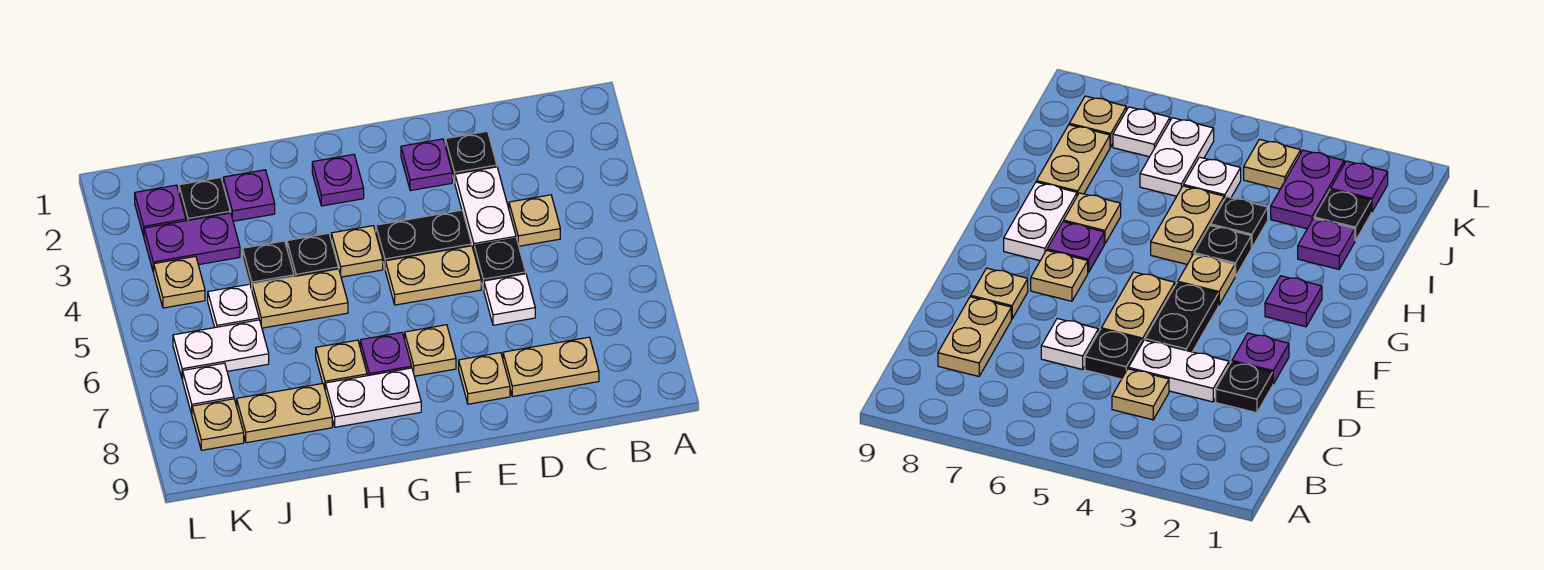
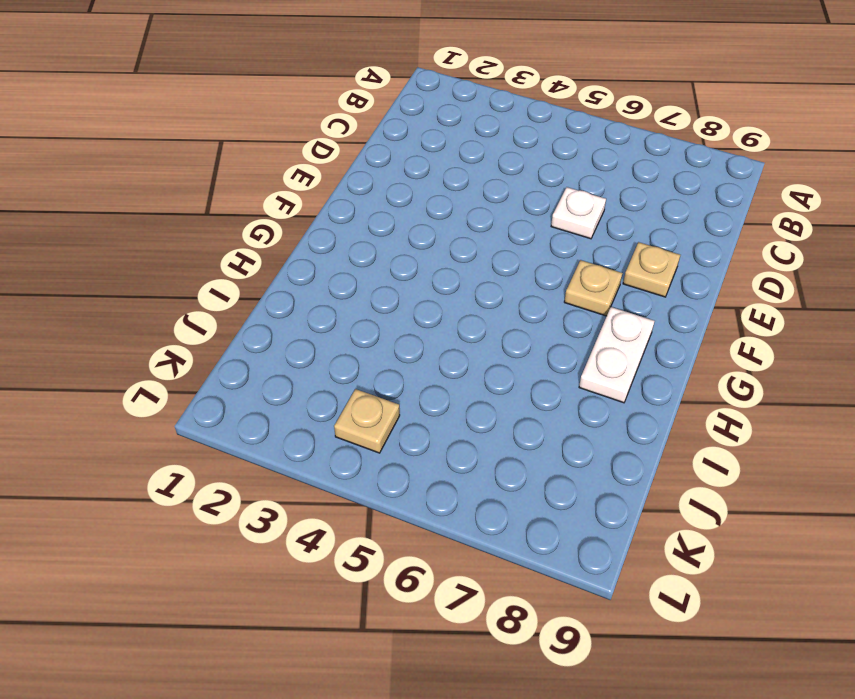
none -> tan plate C4 level 1
none -> tan plate C8:D8 level 1
none -> black plate D2 level 1

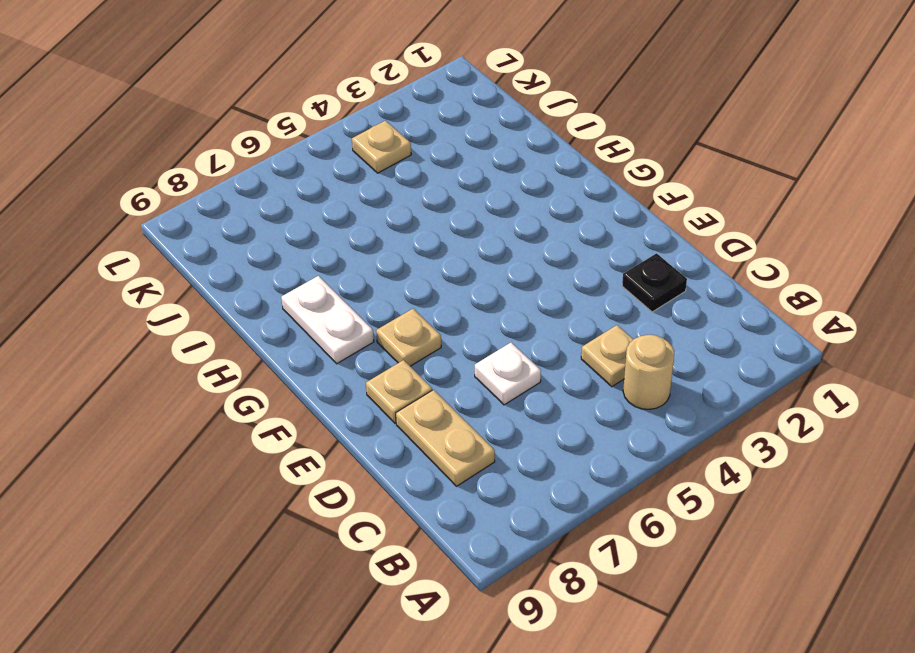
tan round brick B4 level 1 -> none
none -> white plate D3:D4 level 1
none -> black plate D5 level 1
none -> purple plate E2 level 1

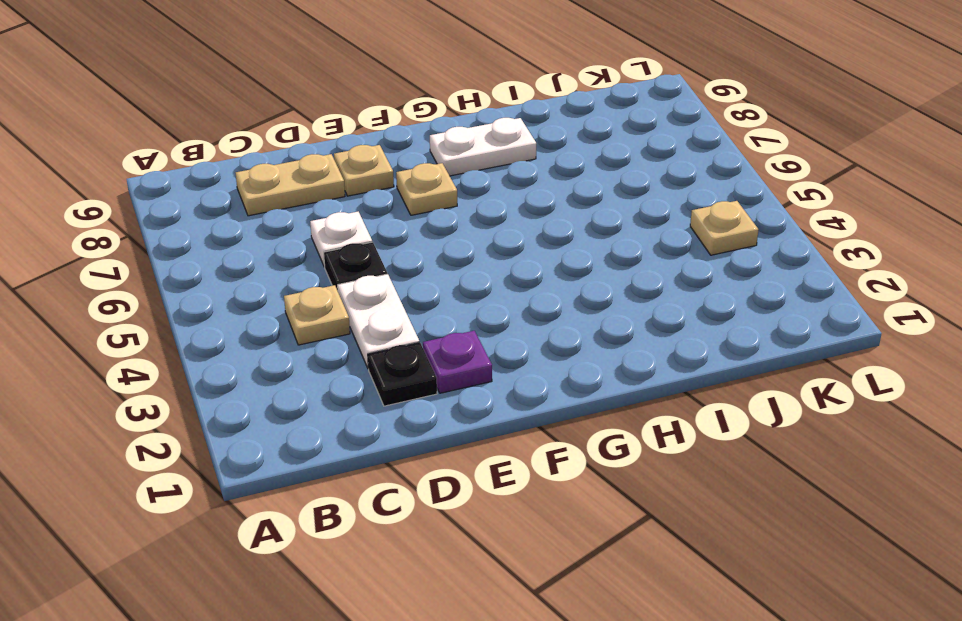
none -> black plate E4:F4 level 1
none -> tan plate E5:F5 level 1
none -> purple plate G2 level 1

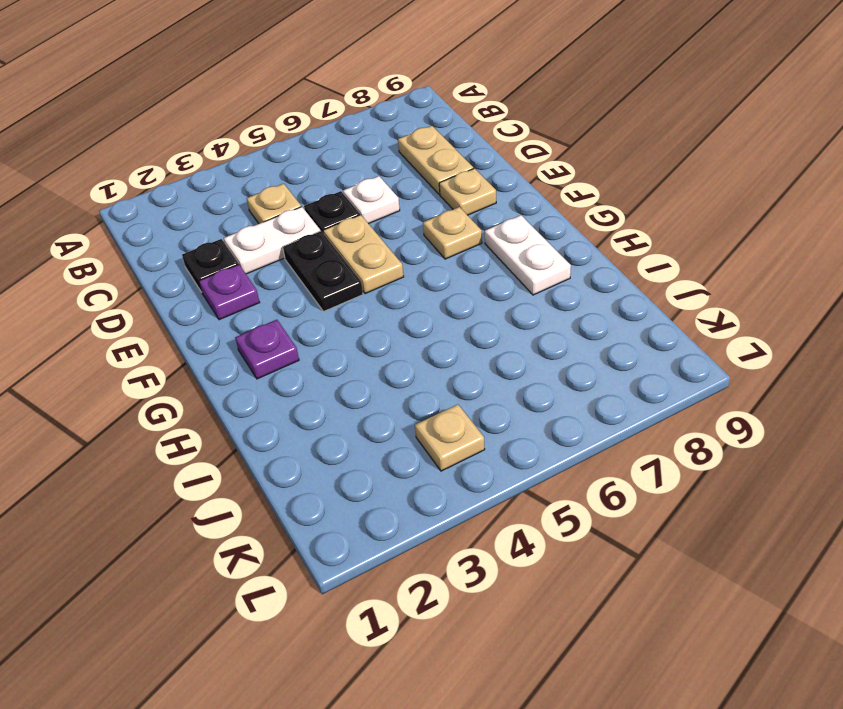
none -> tan plate G4 level 1
none -> purple plate G7 level 1
none -> black plate H4 level 1

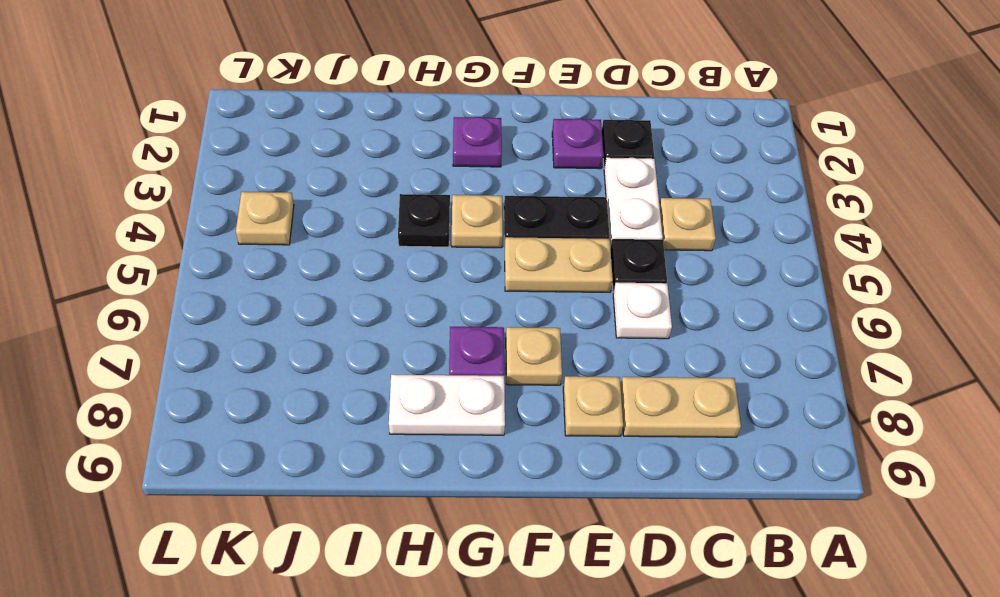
none -> tan plate H5:I5 level 1
none -> tan plate H7 level 1
none -> purple plate I2 level 1

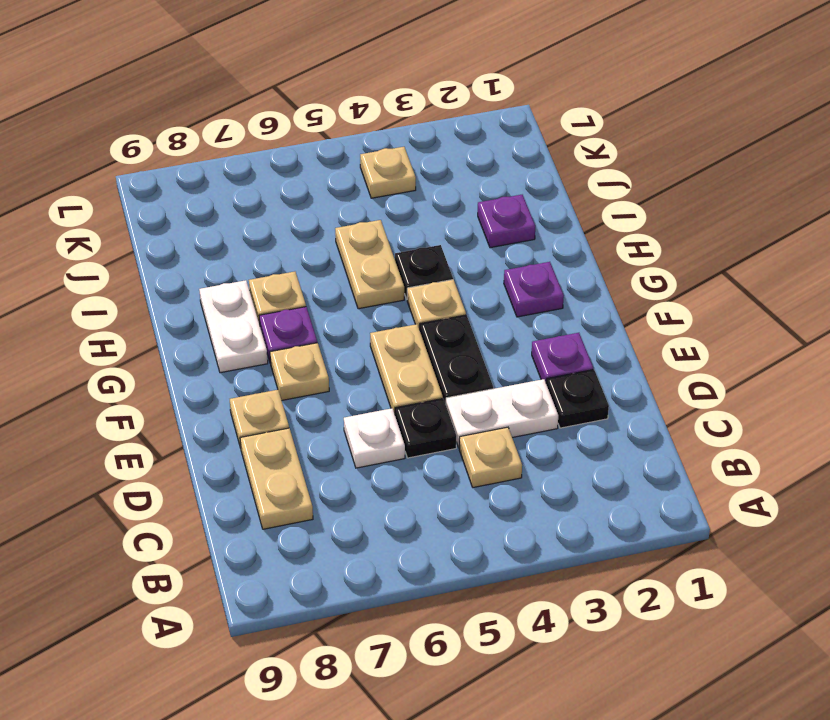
none -> black plate I4 level 1
none -> tan plate I8:J8 level 1
none -> black plate J2 level 1

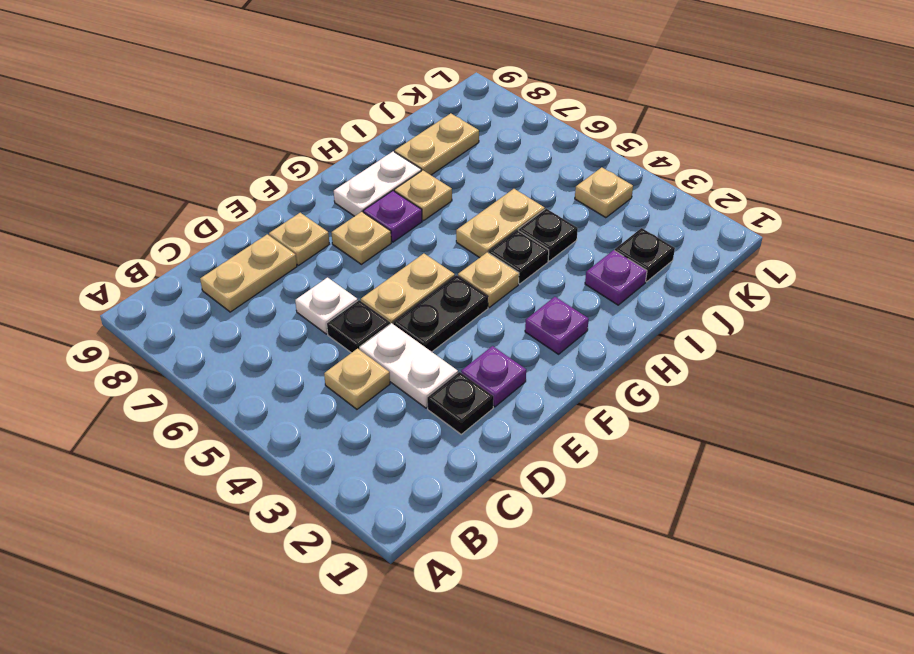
none -> purple plate J3:K3 level 1
none -> white plate J5 level 1
none -> white plate J6:K6 level 1

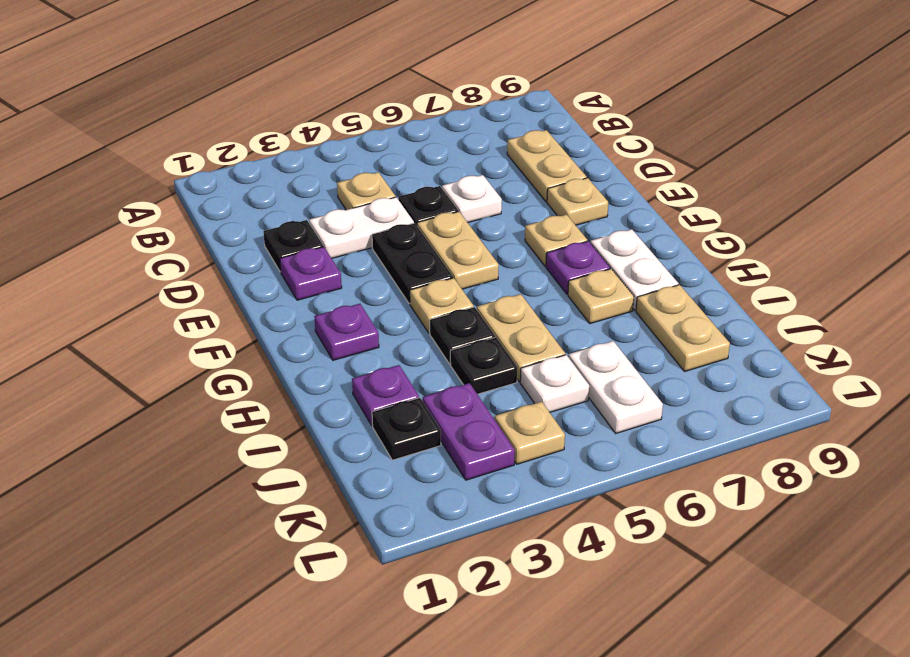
none -> purple plate K2 level 1
none -> white plate K7 level 1
none -> tan plate K8 level 1

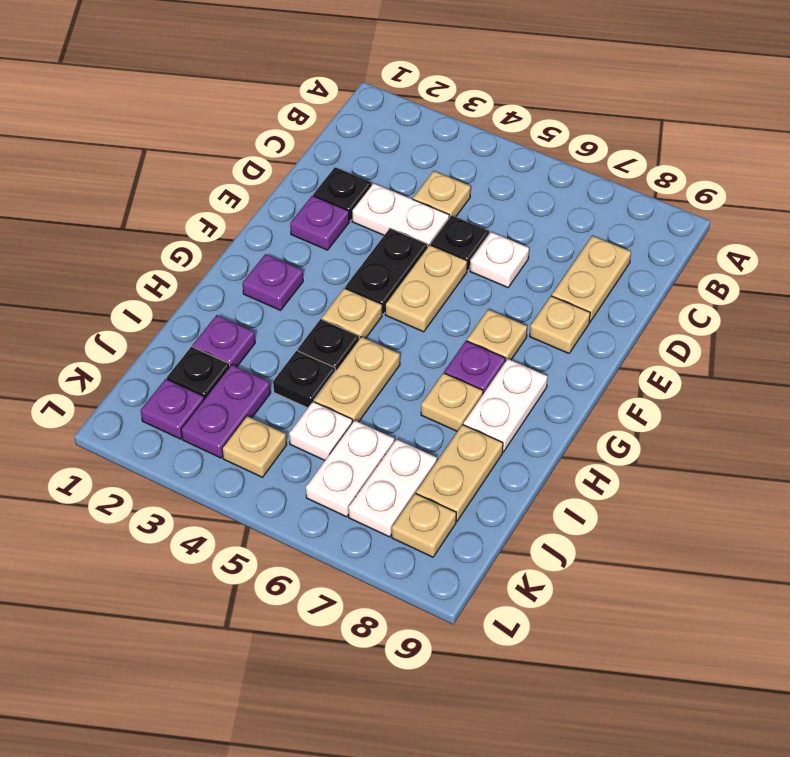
white plate J7:K7 level 1 -> white plate K7 level 1

